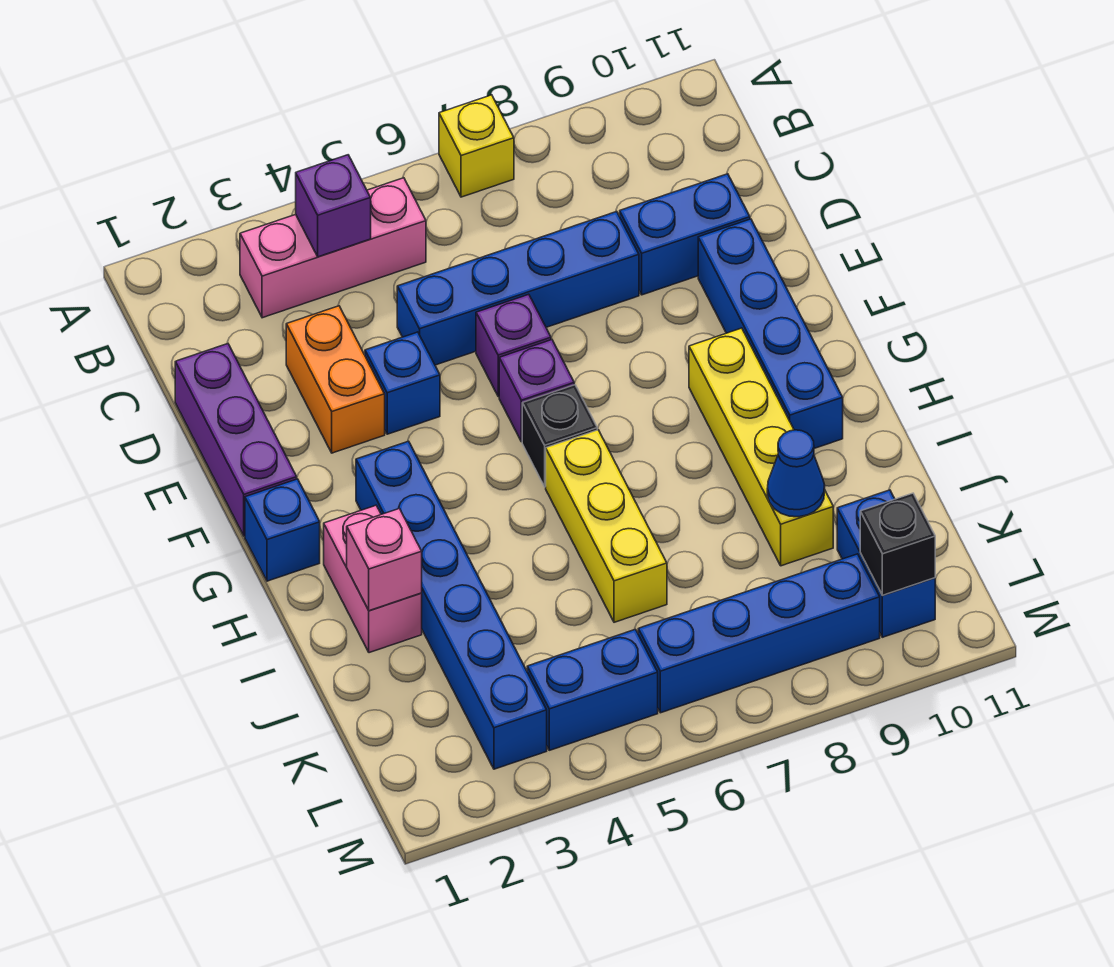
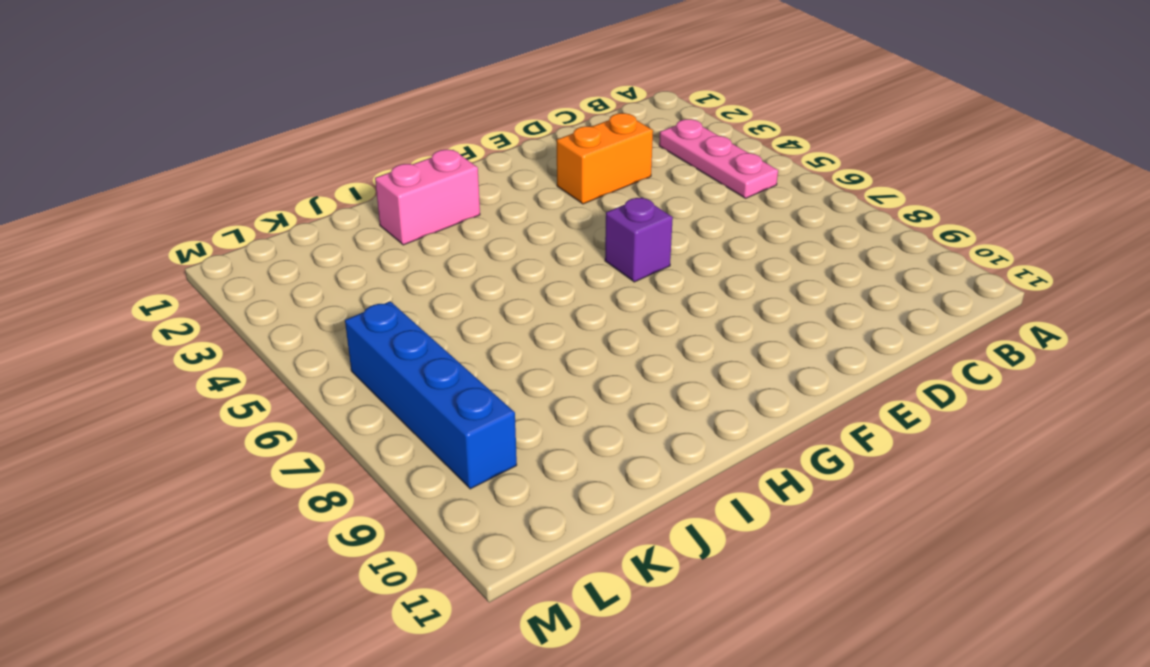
pink plate B3:B5 level 1 -> pink brick B3:B5 level 1
none -> yellow brick A7 level 1
none -> purple brick D1:F1 level 1
none -> blue brick D5:D8 level 1

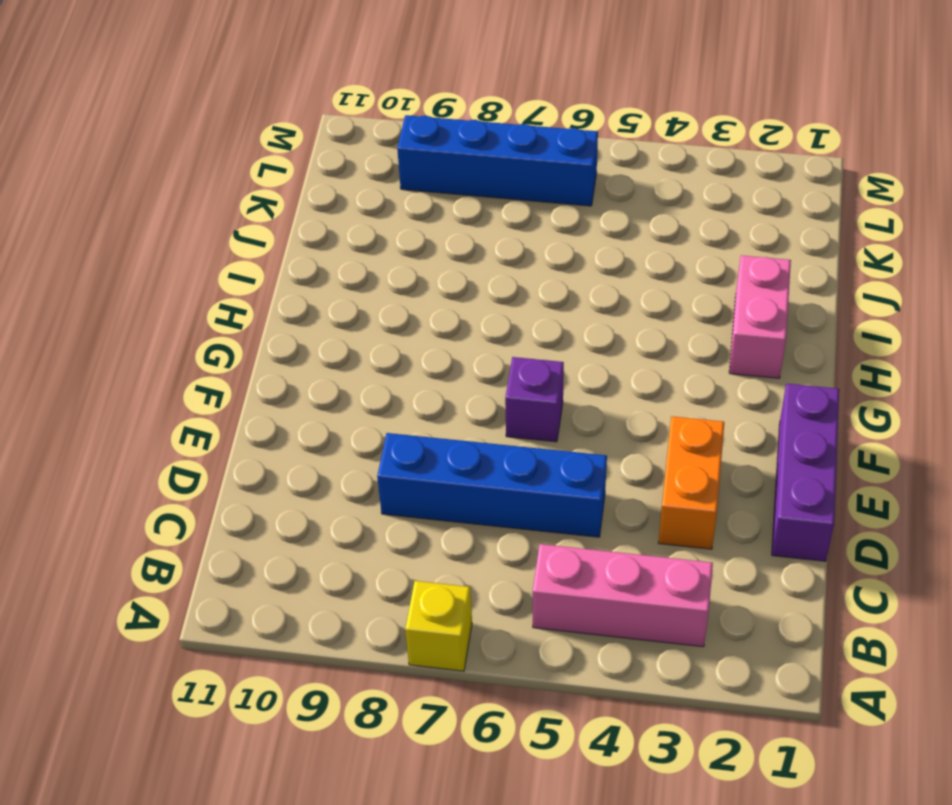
none -> blue brick D9:D10 level 1
none -> blue brick E4 level 1
none -> purple brick E6 level 1

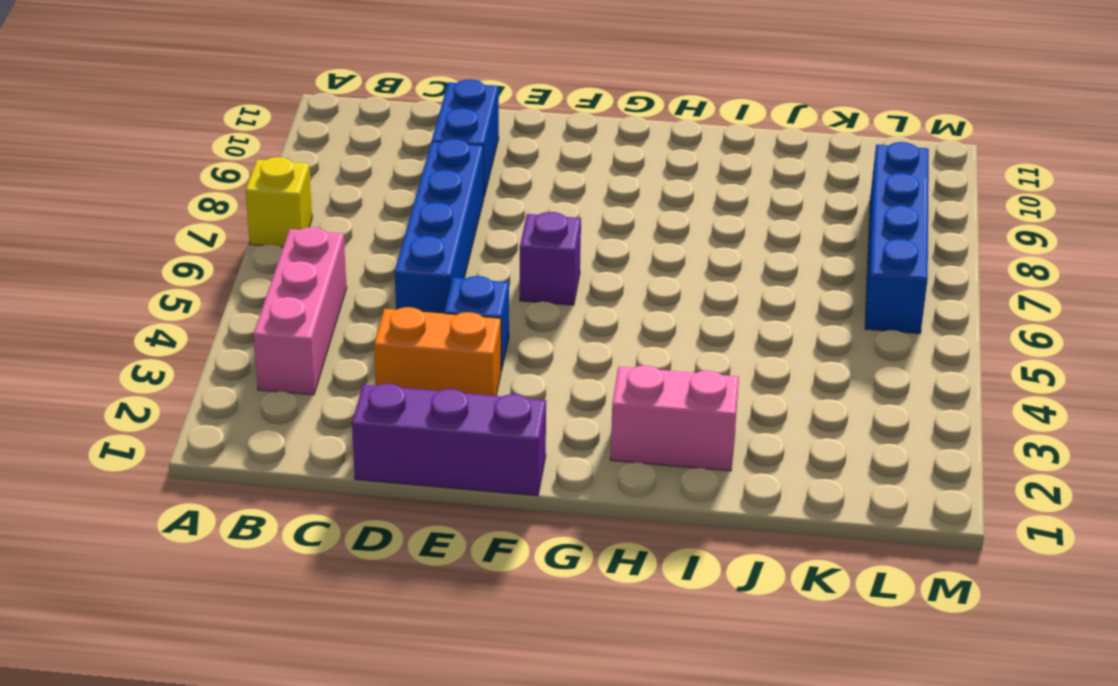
none -> purple brick E6 level 1
none -> blue brick E10:H10 level 1
none -> blue brick G1 level 1

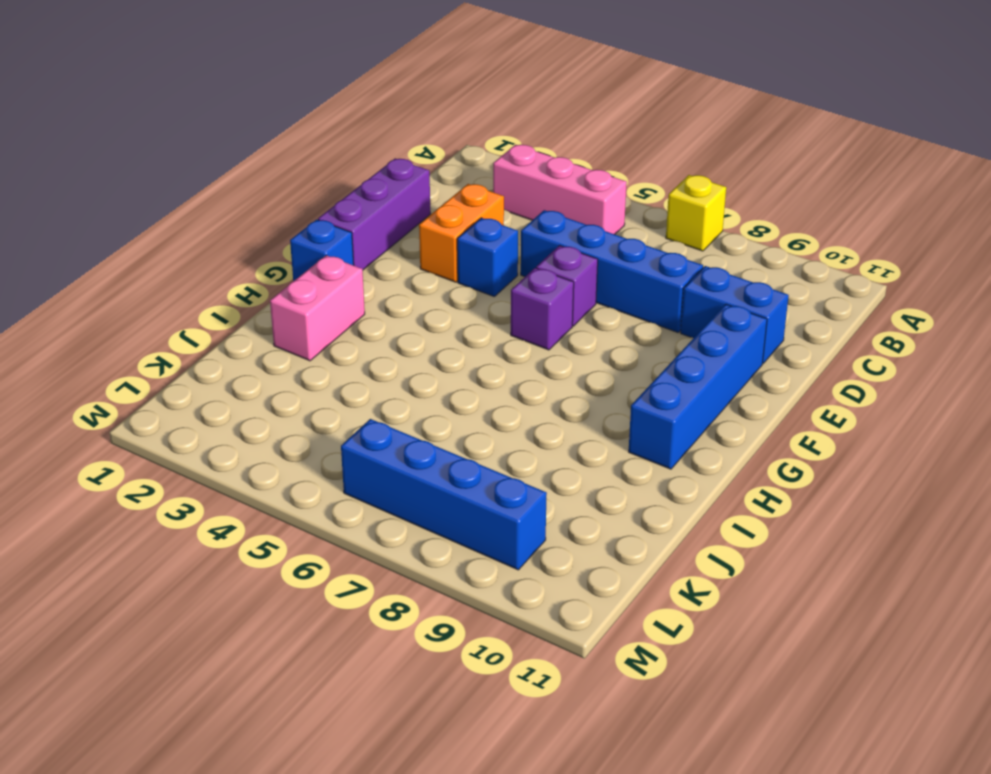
none -> blue brick G3:L3 level 1
none -> black brick G6 level 1
none -> yellow brick G9:J9 level 1

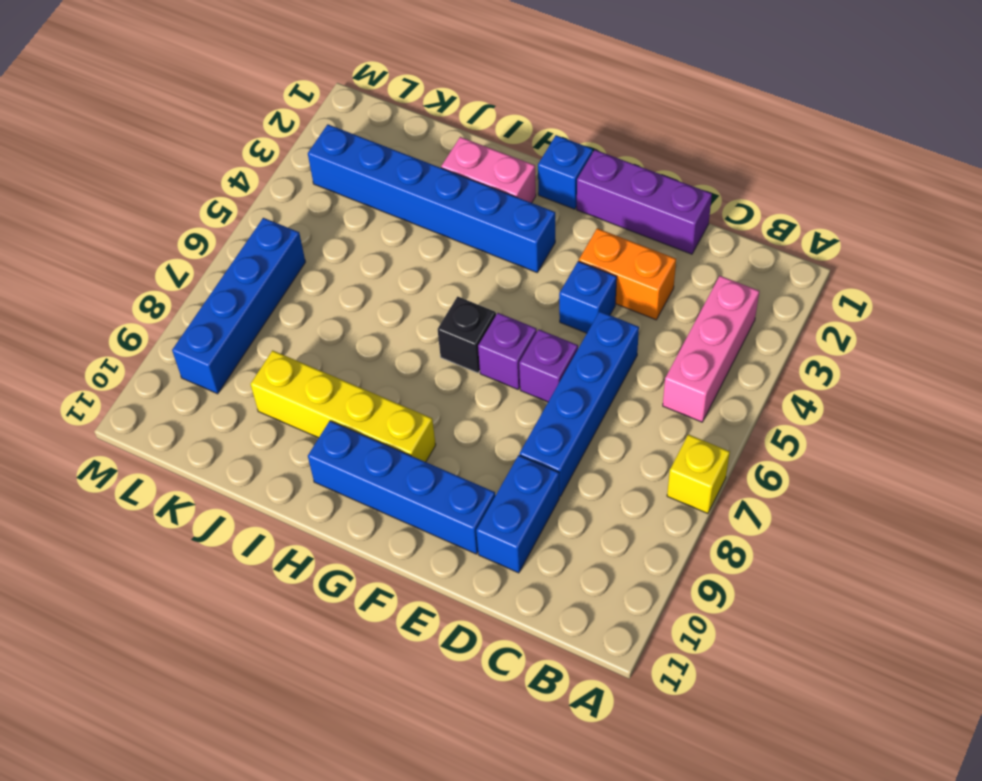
none -> yellow brick H6:J6 level 1
none -> blue brick K10:L10 level 1
none -> blue brick L4:L5 level 1

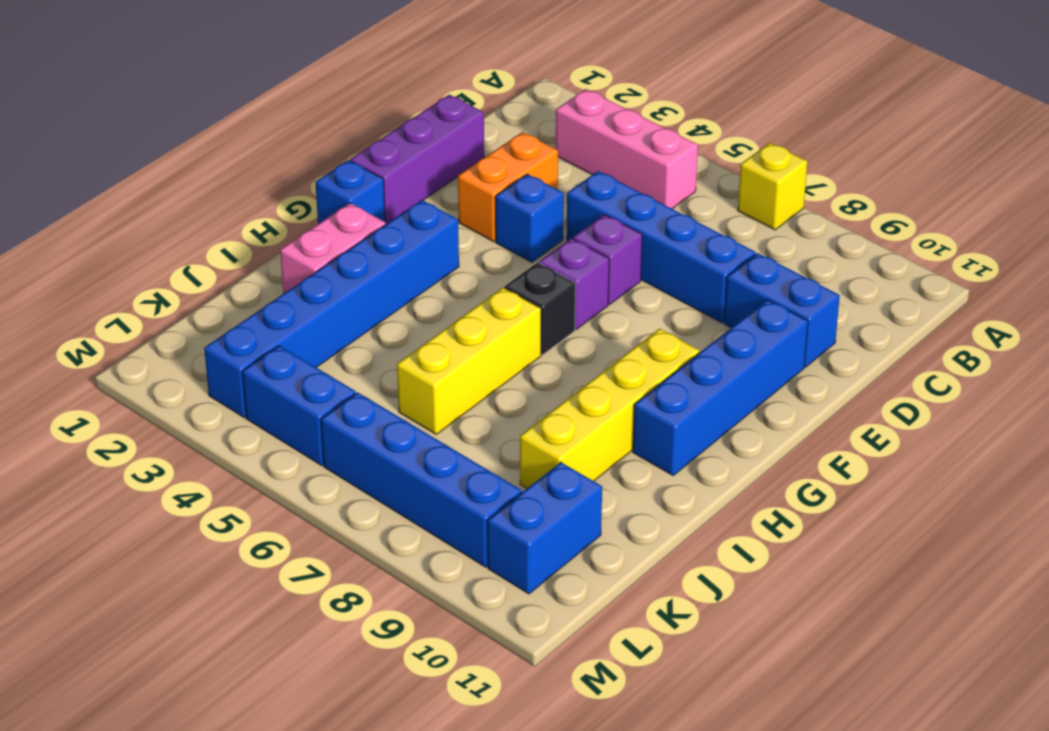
none -> purple brick B4 level 2
none -> pink brick I2 level 2
none -> blue cone J9 level 2

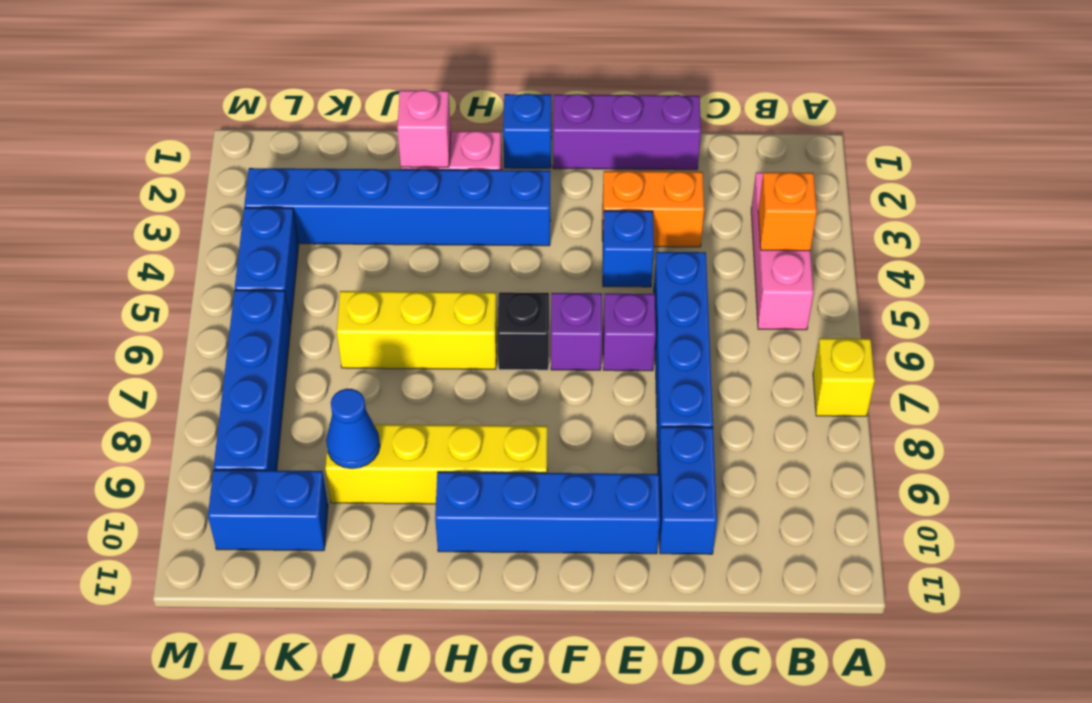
orange brick B4 level 2 -> purple brick B4 level 2
none -> black brick L10 level 2

